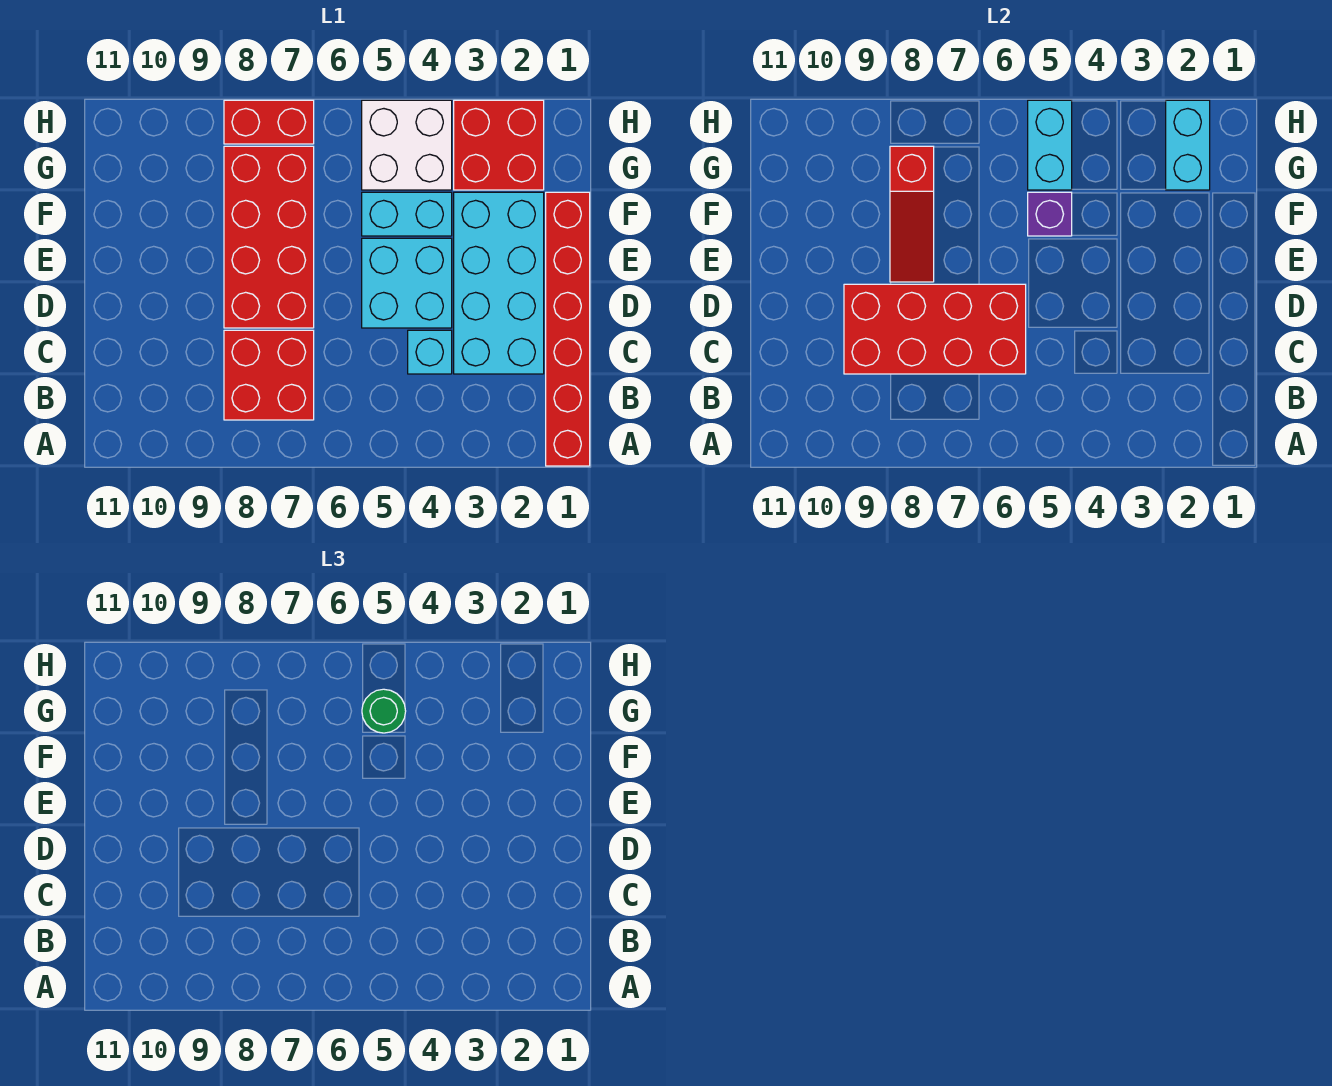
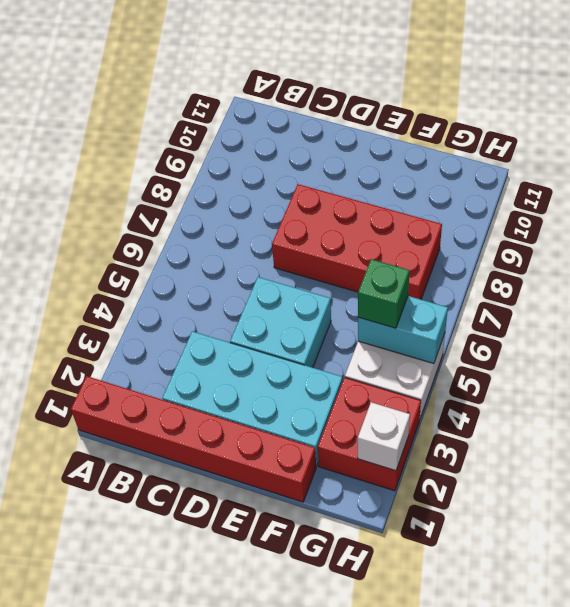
green brick G5 level 3 -> green round brick G5 level 3
white brick H2 level 2 -> cyan brick G2:H2 level 2
none -> red brick B7:C8 level 1
none -> cyan brick C4 level 1
none -> cyan brick F4:F5 level 1

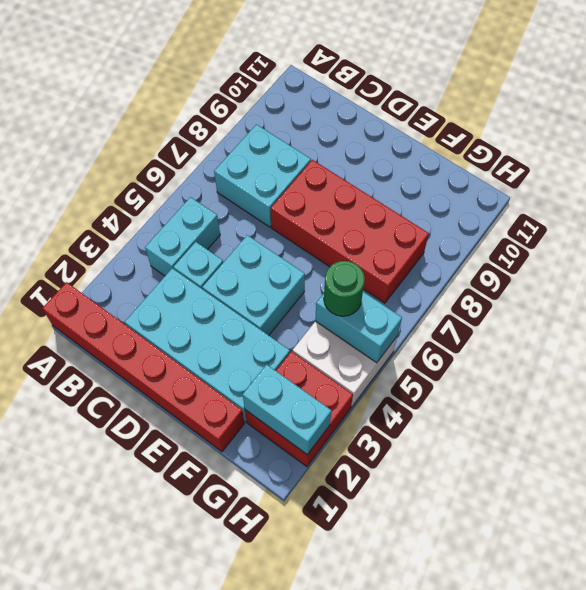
cyan brick B4:B5 level 1 -> cyan brick F4:F5 level 1
cyan brick B7:C8 level 1 -> red brick B7:C8 level 1
none -> red brick H7:H8 level 1
none -> red brick C6:D9 level 2
none -> red slope E8:G8 level 2 top G

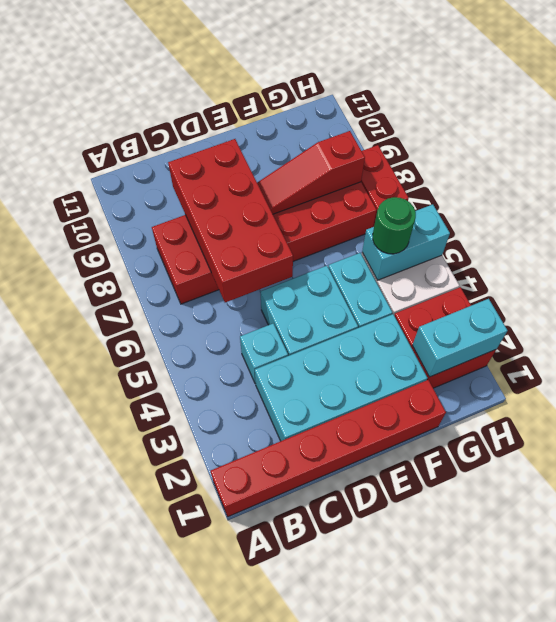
none -> purple brick F5 level 2

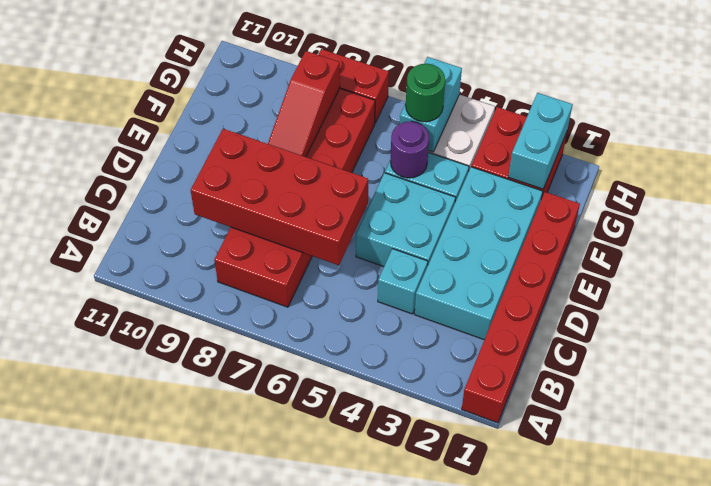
purple round brick F5 level 2 -> purple brick F5 level 2

